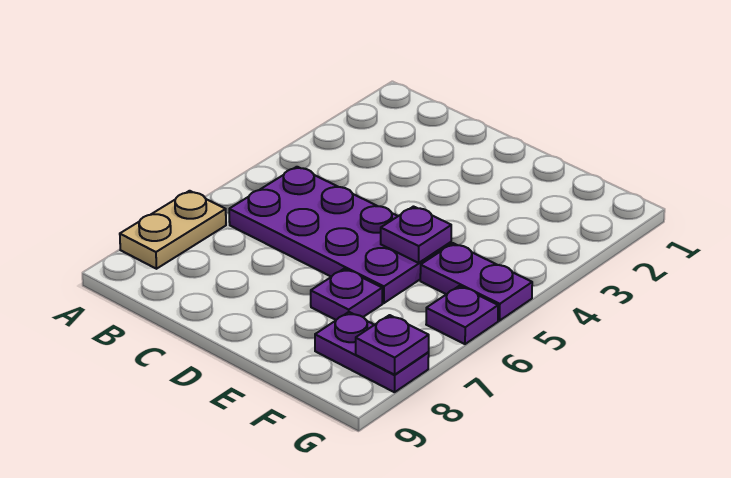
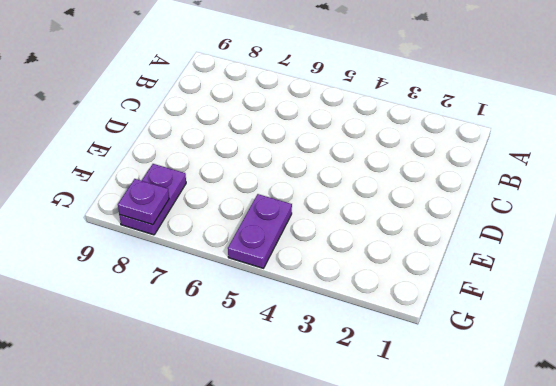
none -> tan plate A7:A8 level 1
none -> purple plate B5:E6 level 1

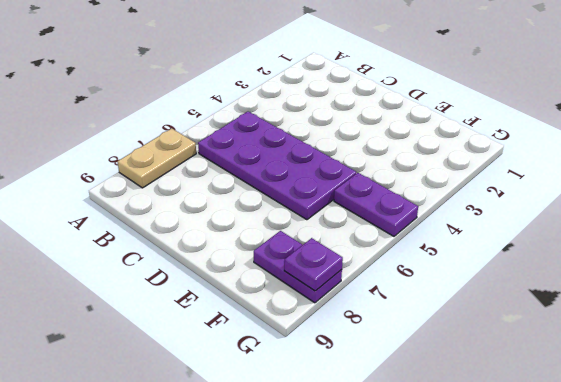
none -> purple plate E7 level 1
none -> purple plate G6 level 1

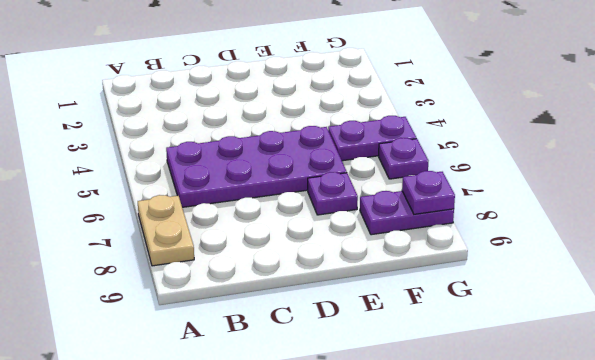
none -> purple plate E5 level 2

